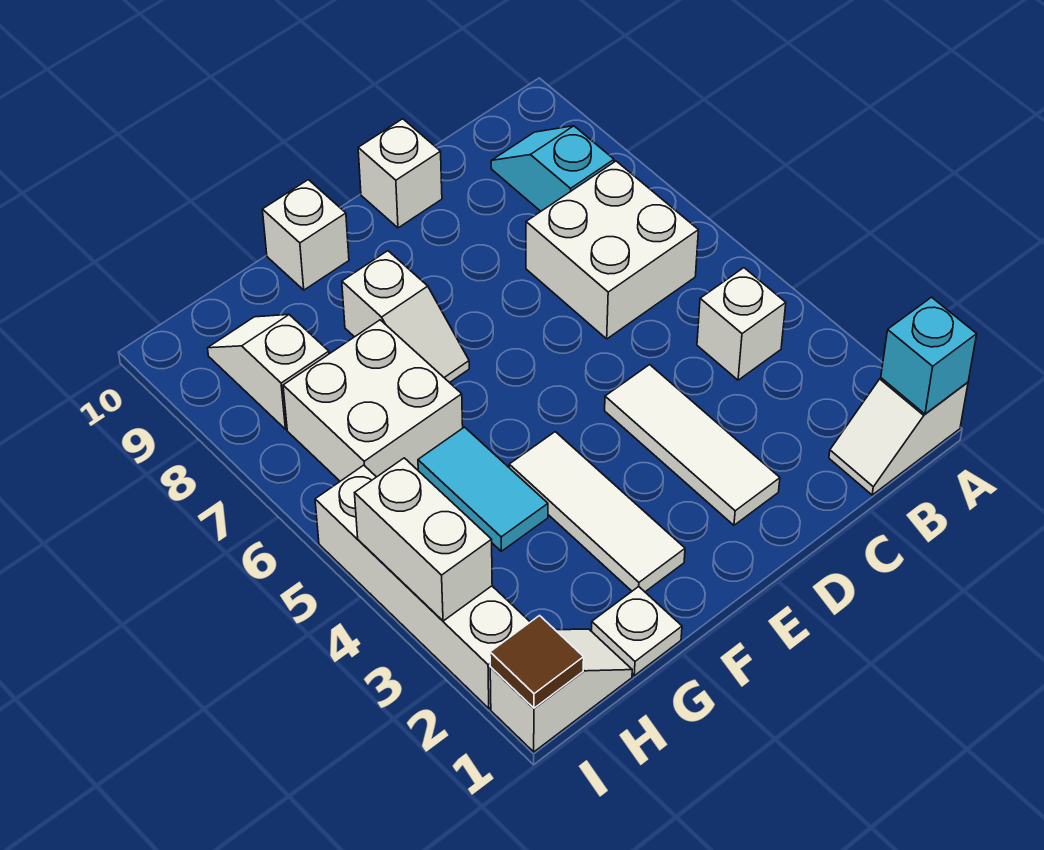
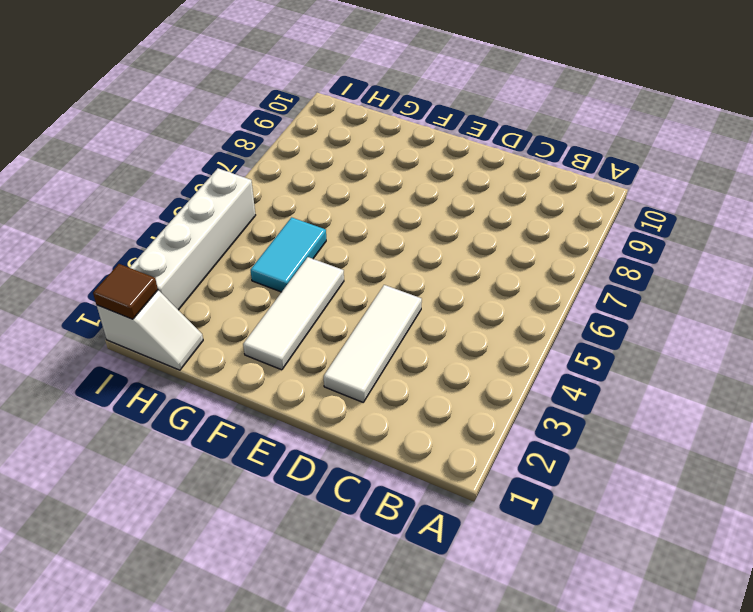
none -> white slope A1:B1 level 1 top A
none -> white brick B4 level 1
none -> white brick B6:C7 level 1

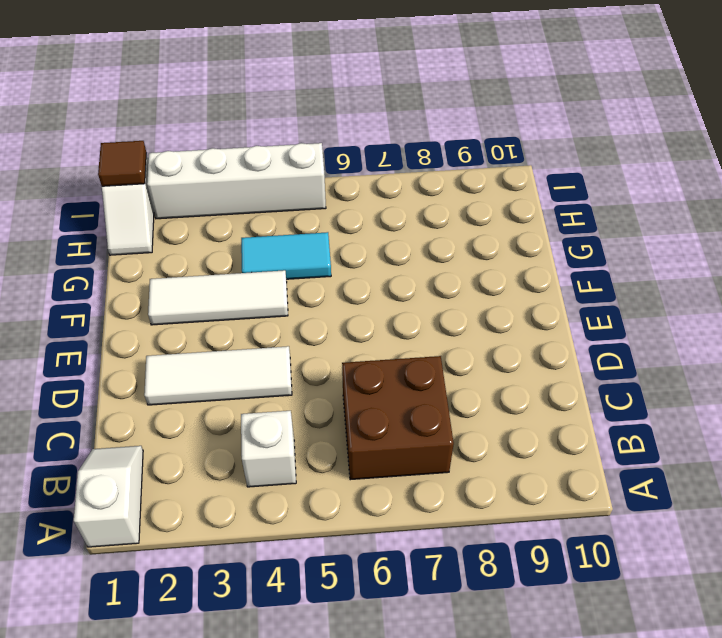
brown brick B6:C7 level 1 -> white brick B6:C7 level 1
none -> cyan slope B8:B9 level 1 top 8
none -> white brick D10 level 1
none -> white slope F7:F8 level 1 top 8

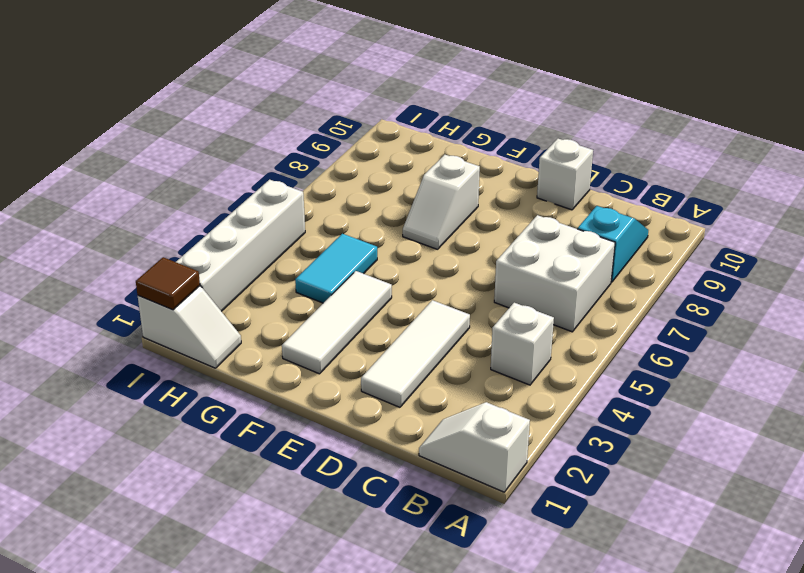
none -> white brick F10 level 1
none -> white plate G1 level 1
none -> white brick G6:H7 level 1

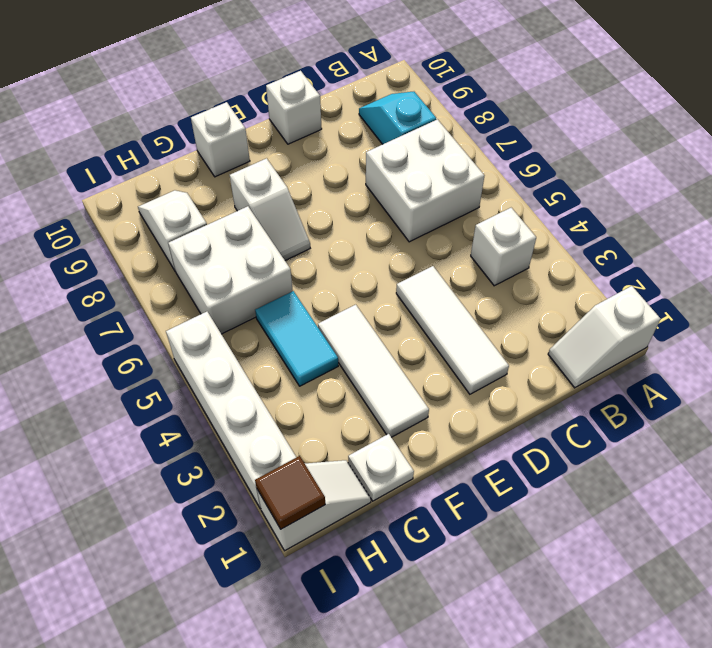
none -> cyan brick A1 level 2
none -> white brick I3:I4 level 2

